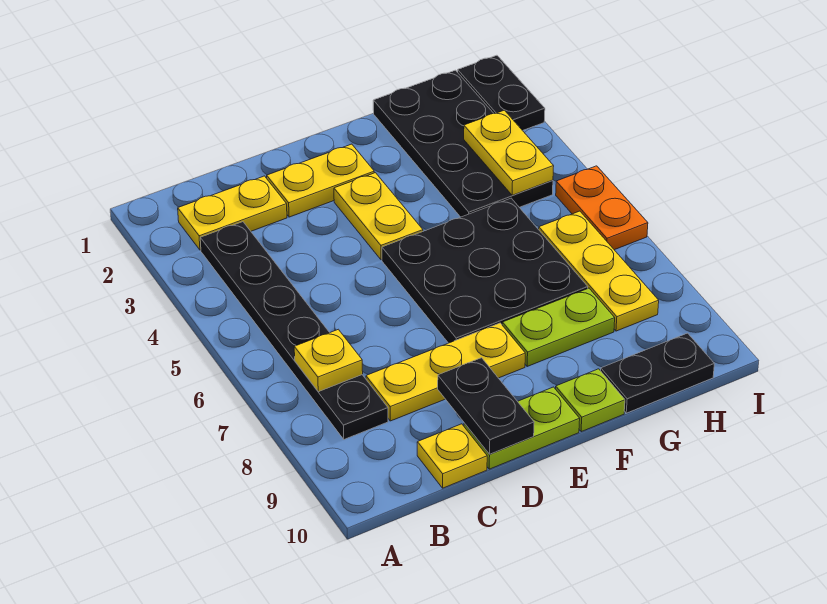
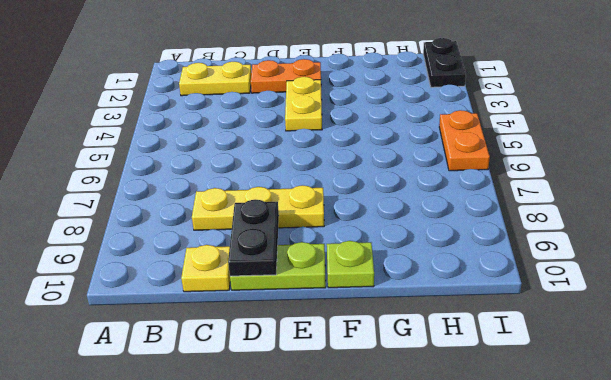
orange plate D2:E2 level 1 -> yellow plate D2:E2 level 1
none -> black plate B3:B8 level 1
none -> black plate E5:G7 level 1
none -> lime plate F8:G8 level 1

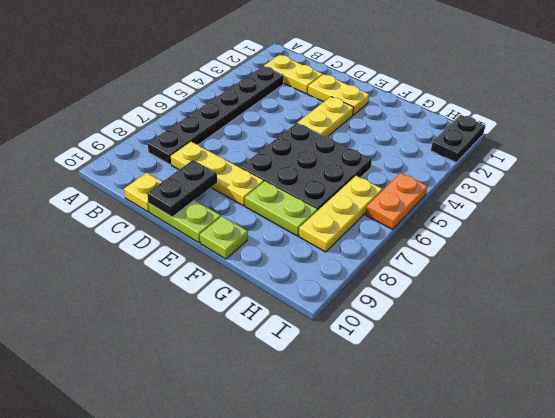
none -> black plate G1:H4 level 1
none -> black plate G10:H10 level 1
none -> yellow plate B7 level 2

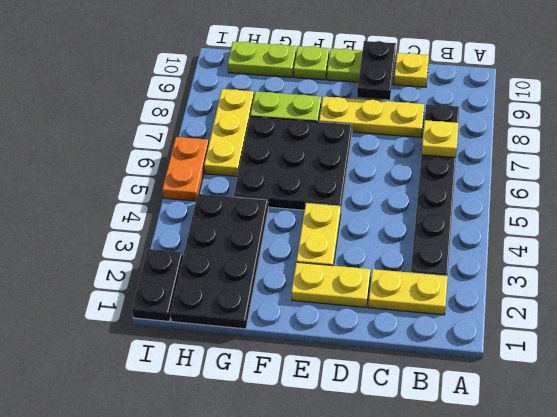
lime plate G10:H10 level 1 -> black plate G10:H10 level 1
none -> yellow plate H3:H4 level 2

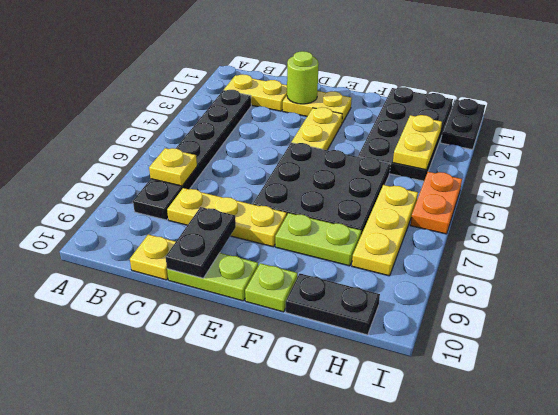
lime round brick D2 level 2 -> none

